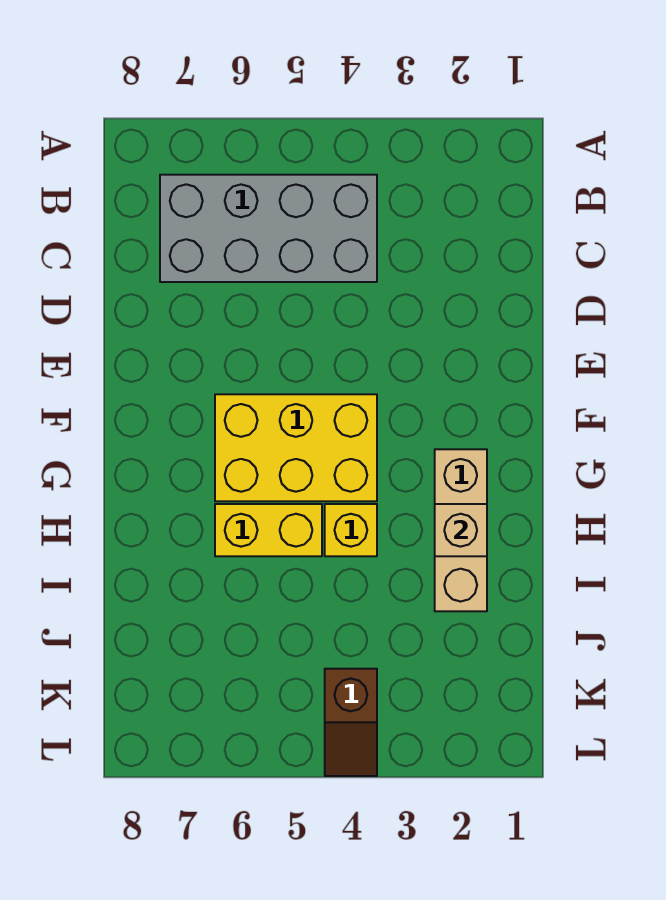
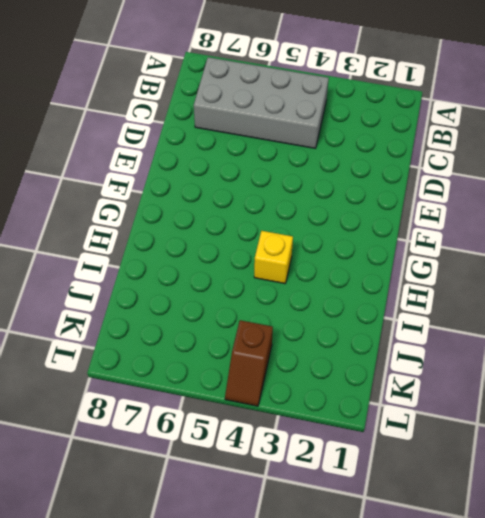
none -> yellow brick F4:G6 level 1
none -> tan brick G2:I2 level 1

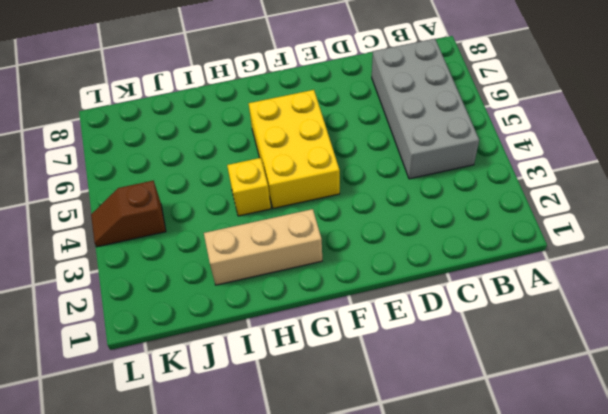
none -> yellow brick H5:H6 level 1
none -> tan brick H2 level 2

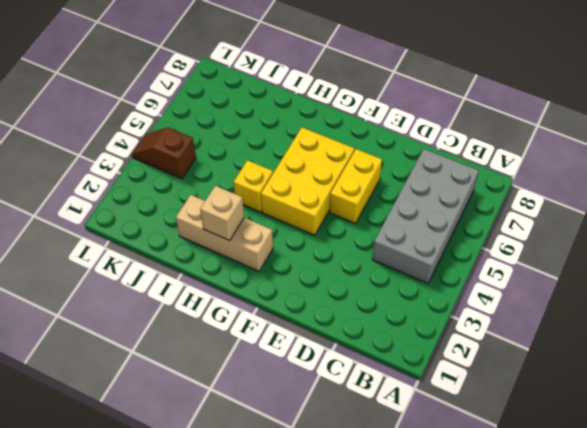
yellow brick E5:E6 level 1 -> yellow brick H5:H6 level 1

